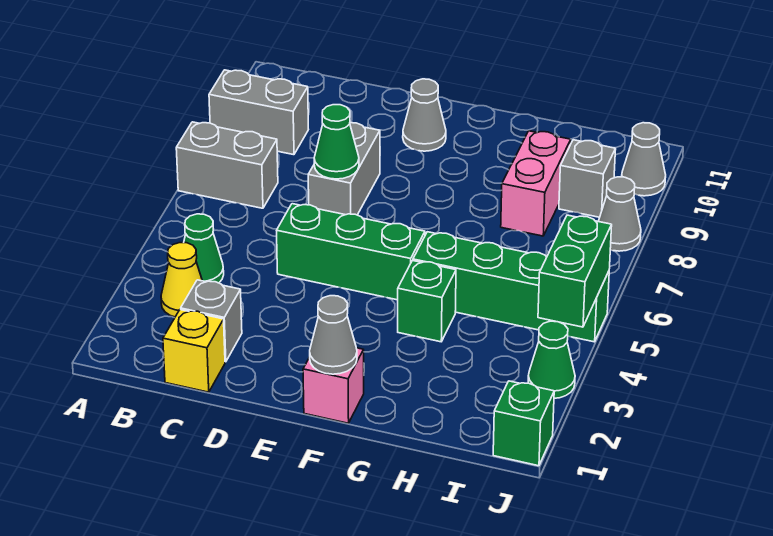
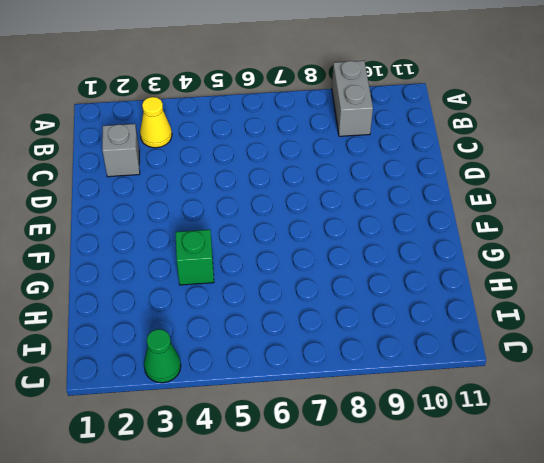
none -> grey brick A7:B7 level 1
none -> green cone B4 level 1
none -> yellow brick C1 level 1

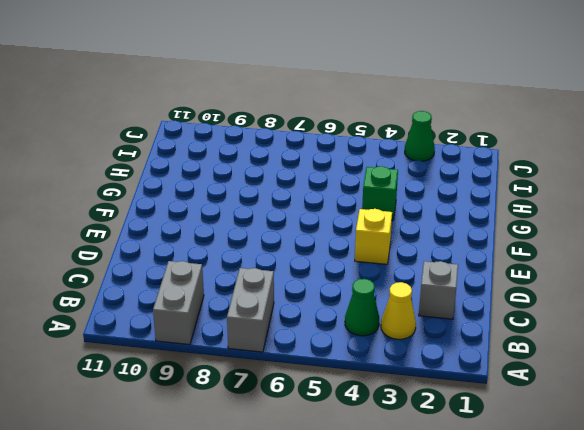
yellow brick E4 level 1 -> yellow brick C1 level 1
none -> green brick D5:F5 level 1
none -> grey brick D7:D8 level 1
none -> grey cone E10 level 1

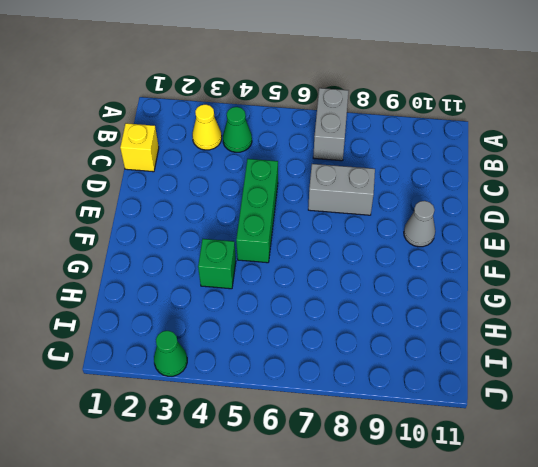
none -> grey brick A9:B9 level 1
none -> grey brick C2 level 1
none -> pink brick F1 level 1

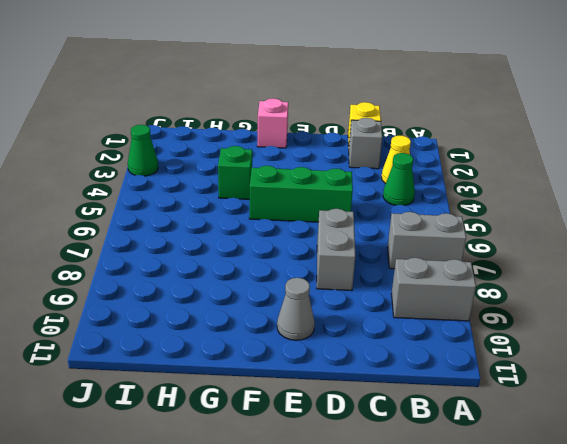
none -> green brick G5:J5 level 1
none -> pink brick H8:H9 level 1
none -> grey brick I9 level 1

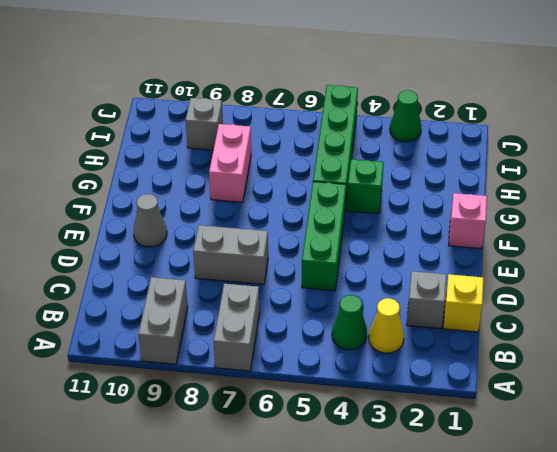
pink brick G8:H8 level 1 -> pink brick H8:H9 level 1
none -> green brick J1 level 1
none -> grey cone J8 level 1
none -> grey cone J10 level 1

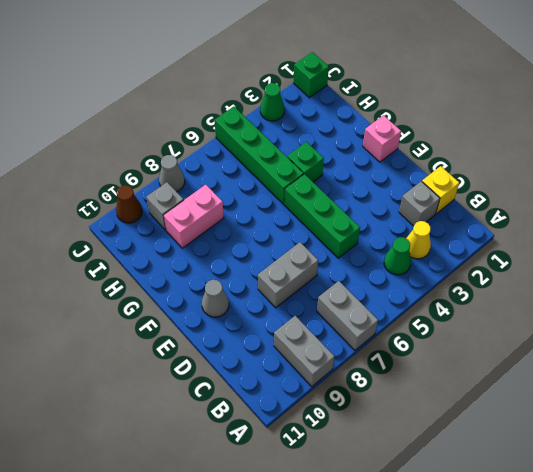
brown cone J10 level 1 -> grey cone J10 level 1
none -> green cone D7 level 2
none -> grey cone F1 level 2
none -> green brick J4:J5 level 2

